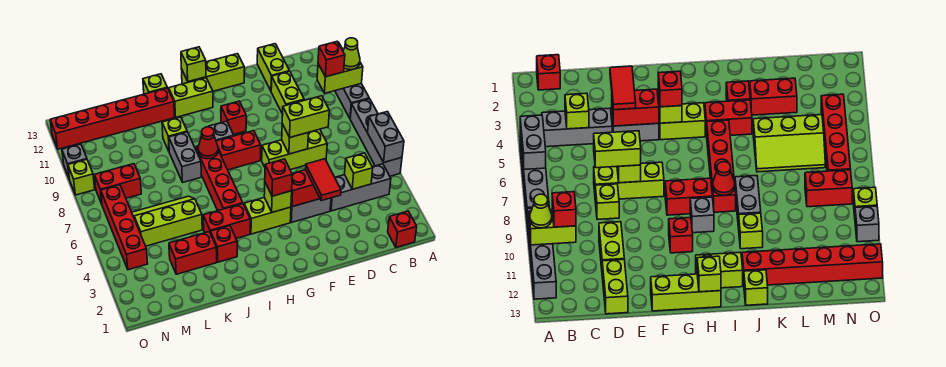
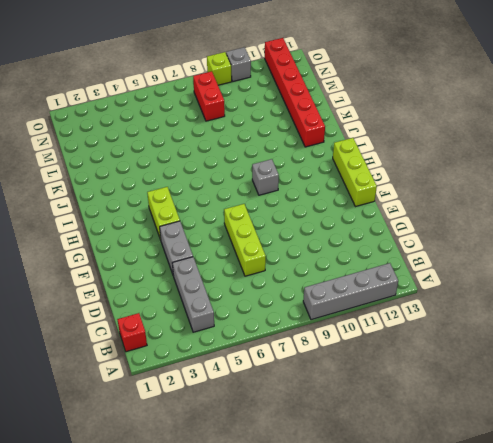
none -> grey brick A5:A8 level 1
none -> lime brick D8 level 1
none -> lime brick D10:D11 level 1
none -> lime brick D12:D13 level 1

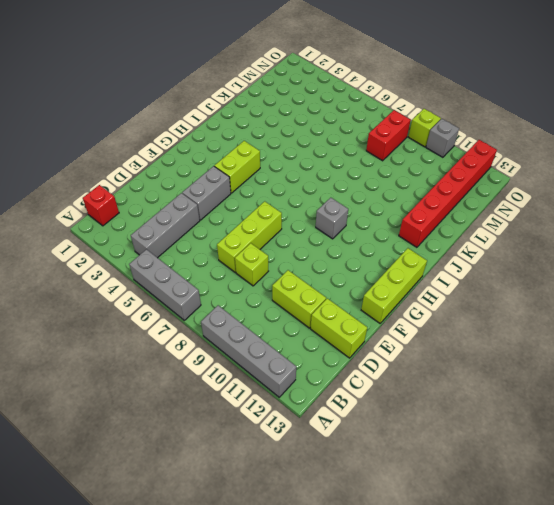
grey brick A5:A7 level 1 -> grey brick A5:A8 level 1
none -> red brick G8:H8 level 1
none -> red brick G10 level 1
none -> lime brick H12:I12 level 1
none -> red brick I4:J4 level 1

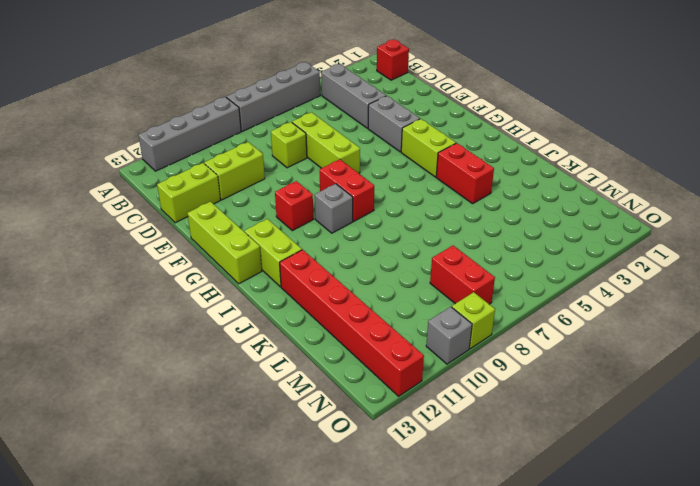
none -> red brick I5:I8 level 1
none -> red brick J3 level 1
none -> grey brick J8:J9 level 1
none -> lime brick J10 level 1

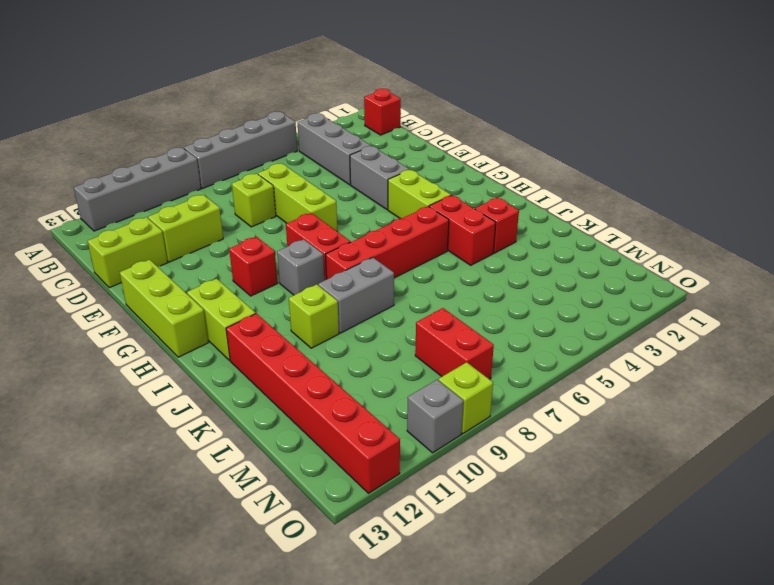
none -> lime brick J13 level 1
none -> red brick K3:L3 level 1
none -> lime slope K5:M6 level 1 top 5
none -> red brick N4:N7 level 1

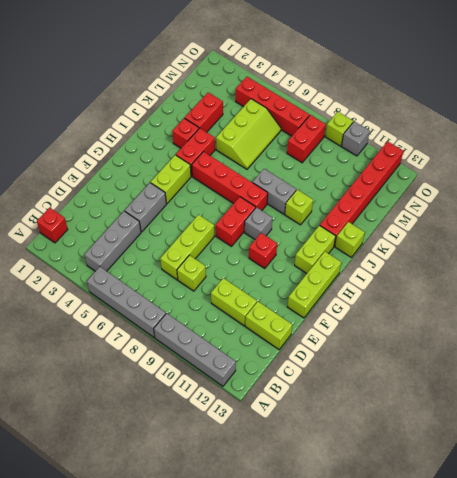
none -> grey brick A5:A6 level 2
none -> lime brick A10:B10 level 2
none -> lime brick C4 level 2
none -> red brick E4:F4 level 2

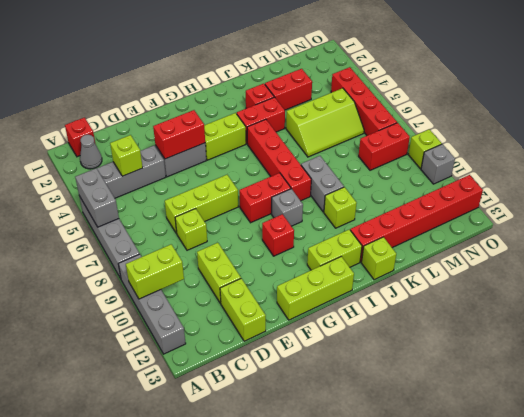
grey cone B2 level 1 -> none
none -> lime brick E7 level 2
none -> lime brick G4 level 2
none -> lime brick H13 level 2
none -> red cone I8 level 2

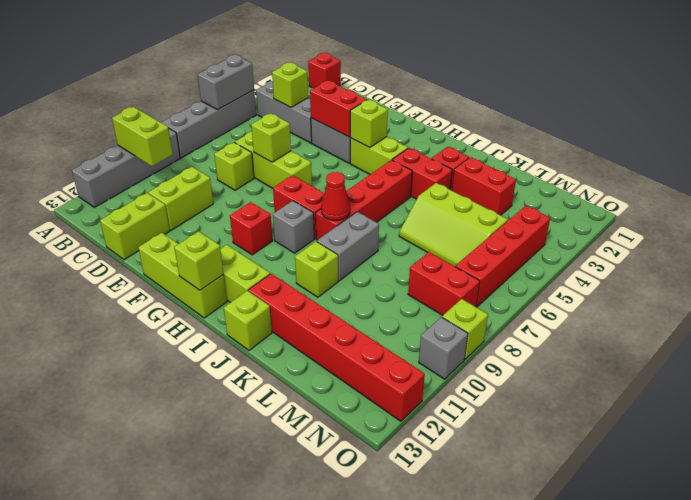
none -> lime cone A10 level 3
none -> red brick B10 level 3
none -> lime brick D7:E7 level 3
none -> red tile E3:E4 level 3

